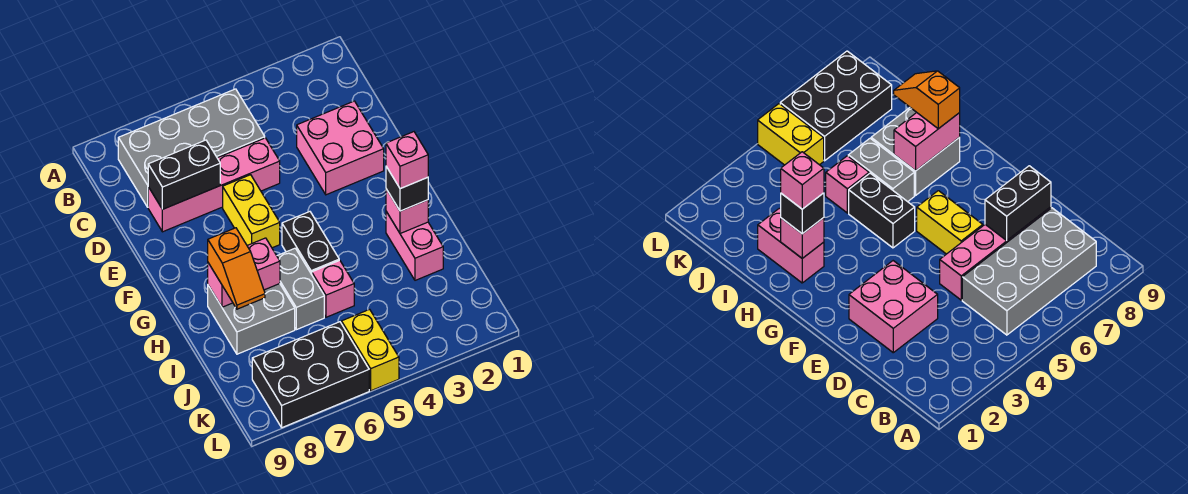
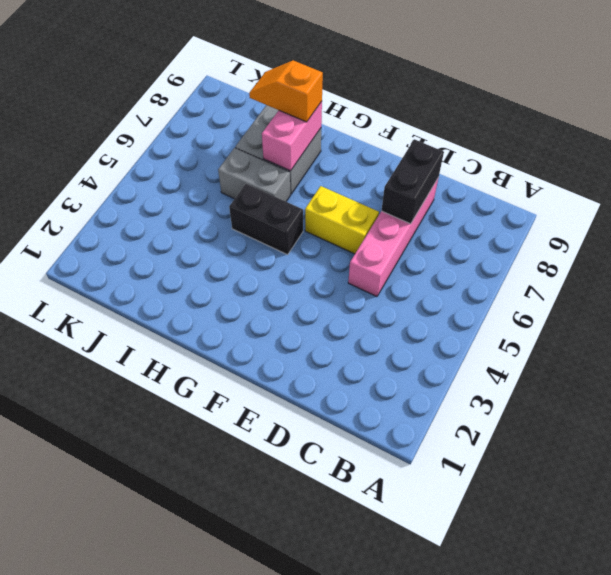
none -> grey brick B5:C8 level 1
none -> pink brick D2:E3 level 1
none -> pink brick H2:I2 level 1

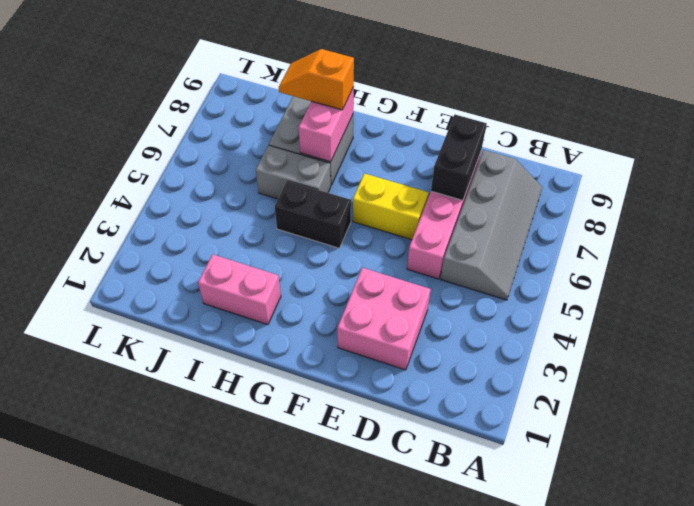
grey slope B5:C8 level 1 top C -> grey brick B5:C8 level 1
none -> pink brick I5 level 1
none -> yellow brick K5:L5 level 1
none -> black brick K6:L8 level 1

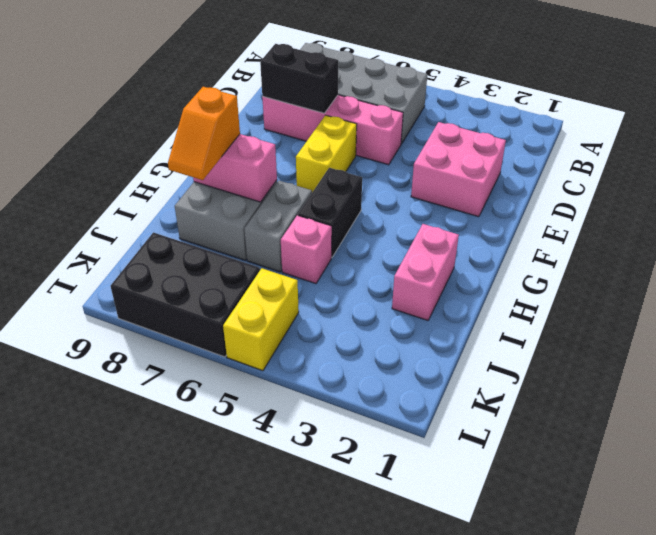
none -> pink brick H2 level 2
none -> black brick H2 level 3
none -> pink brick H2 level 4

